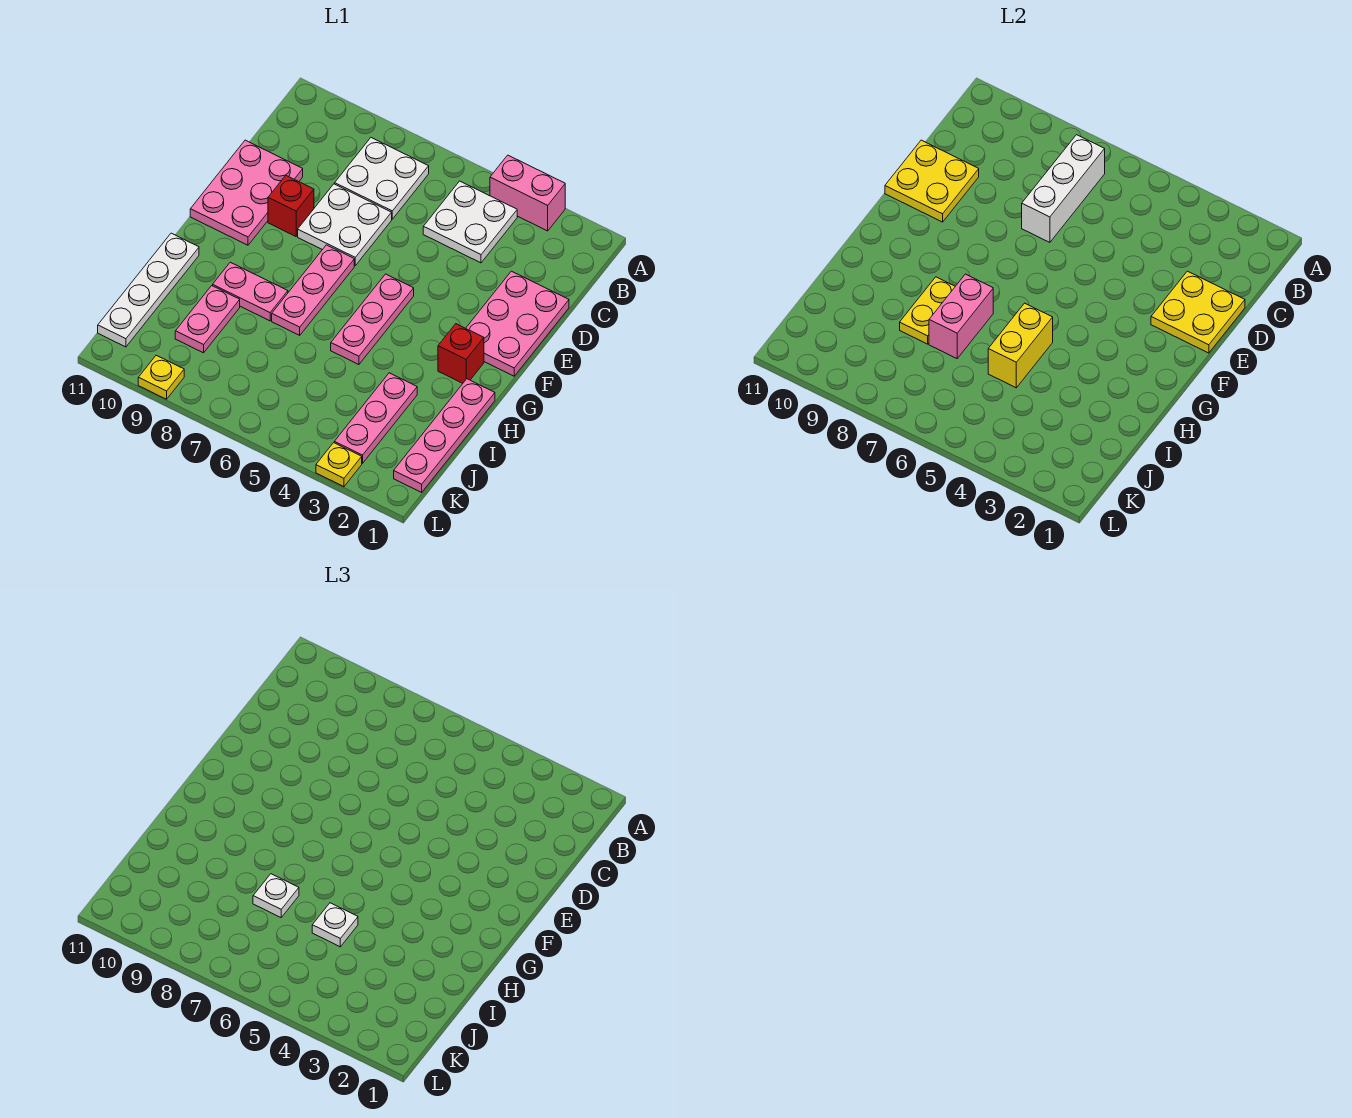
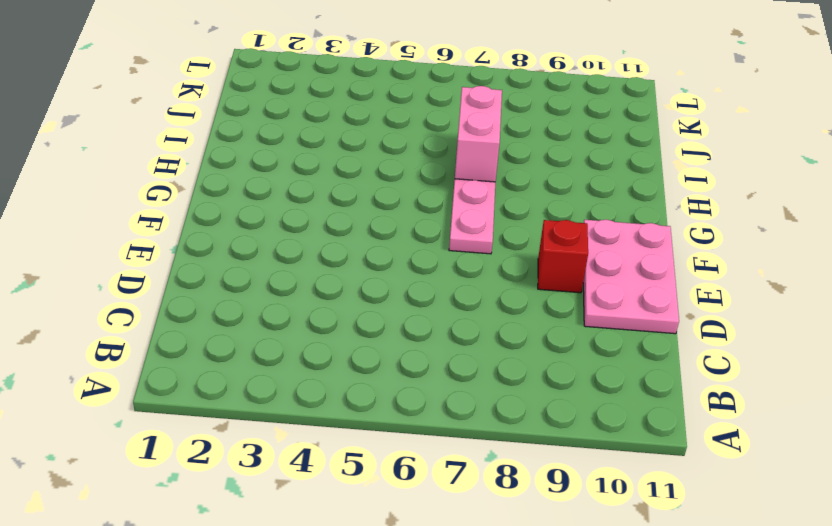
none -> pink brick A3:A4 level 1
none -> white plate B4:C5 level 1
none -> white plate B7:C8 level 1

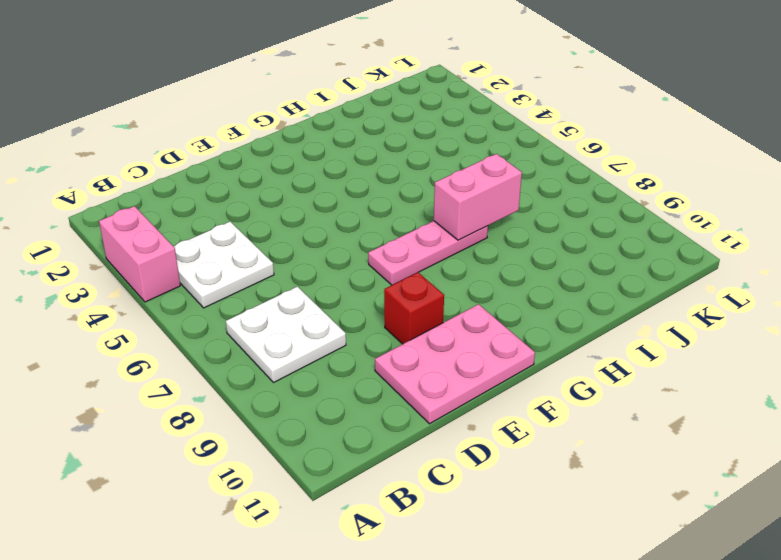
none -> pink plate D1:F2 level 1
none -> white plate D7:E8 level 1
none -> pink plate F5:H5 level 1

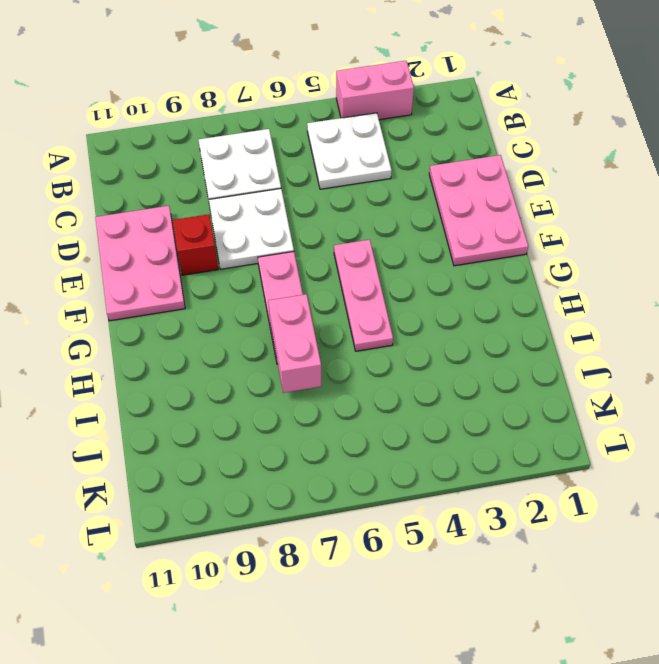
none -> red brick G2 level 1
none -> pink plate H1:K1 level 1
none -> pink plate H8:H9 level 1

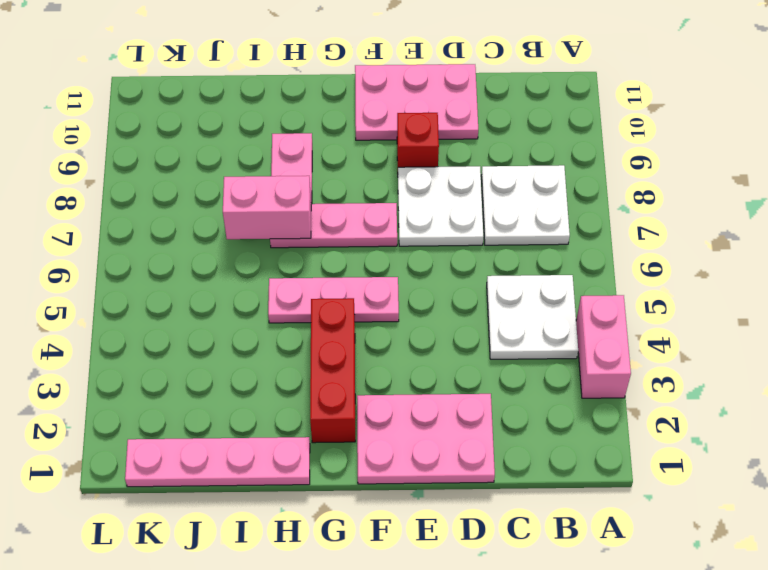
red brick G2:G4 level 1 -> red brick G2 level 1
none -> white plate H11:K11 level 1
none -> pink plate I3:K3 level 1
none -> pink plate I9:J9 level 1

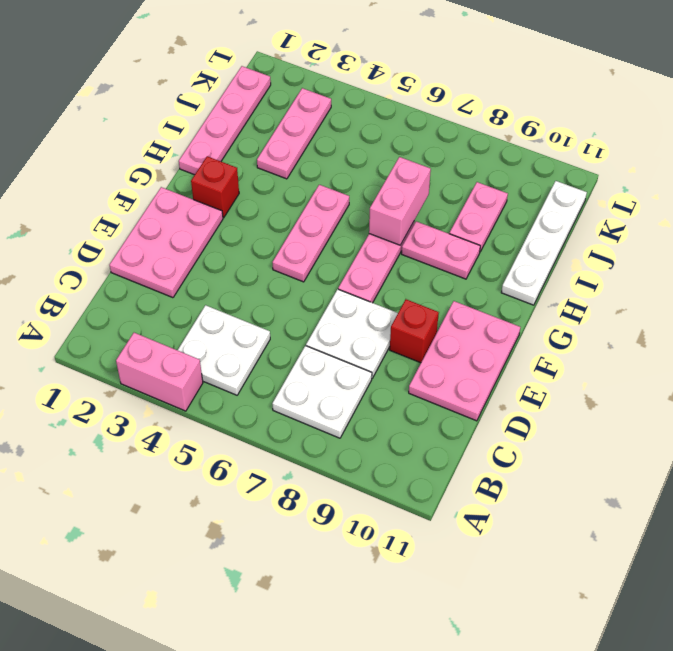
none -> yellow plate L3 level 1
none -> yellow plate L9 level 1
none -> white brick B7:D7 level 2

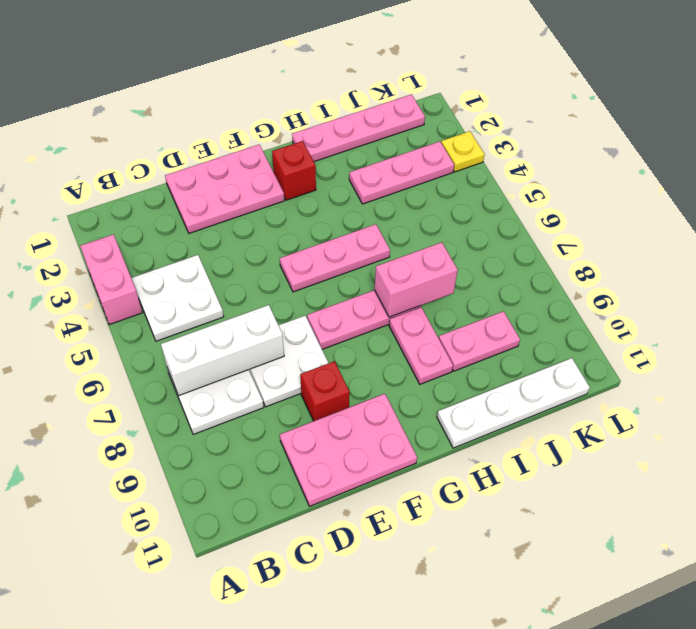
none -> yellow plate L9 level 1
none -> yellow plate D1:E2 level 2
none -> yellow plate D10:E11 level 2

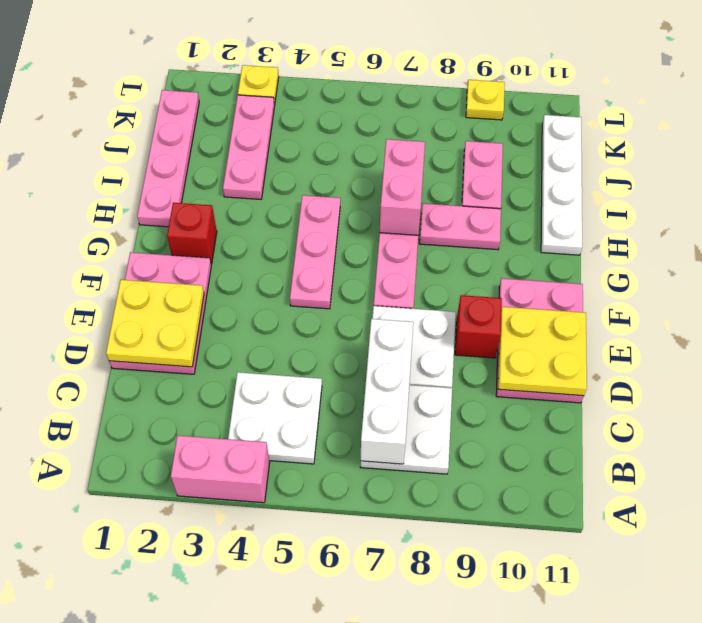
none -> yellow brick H5:I5 level 2
none -> yellow plate H8:I8 level 2
none -> white plate I5 level 3

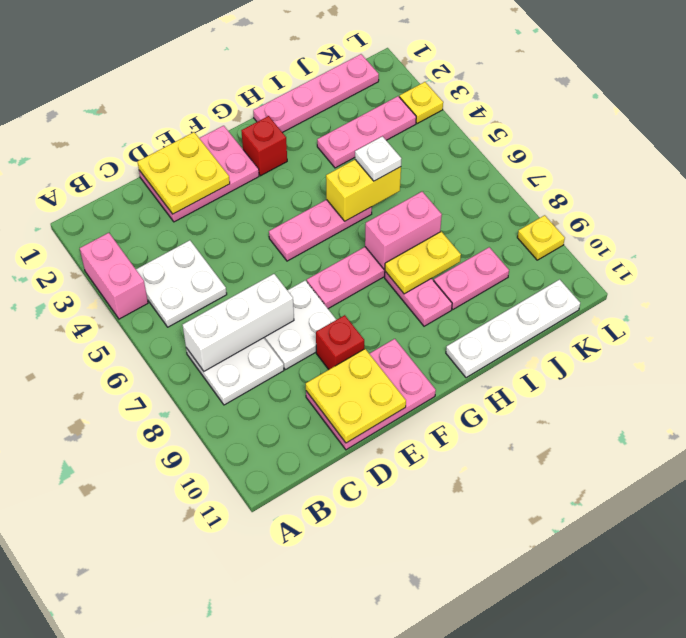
none -> white plate I7 level 3

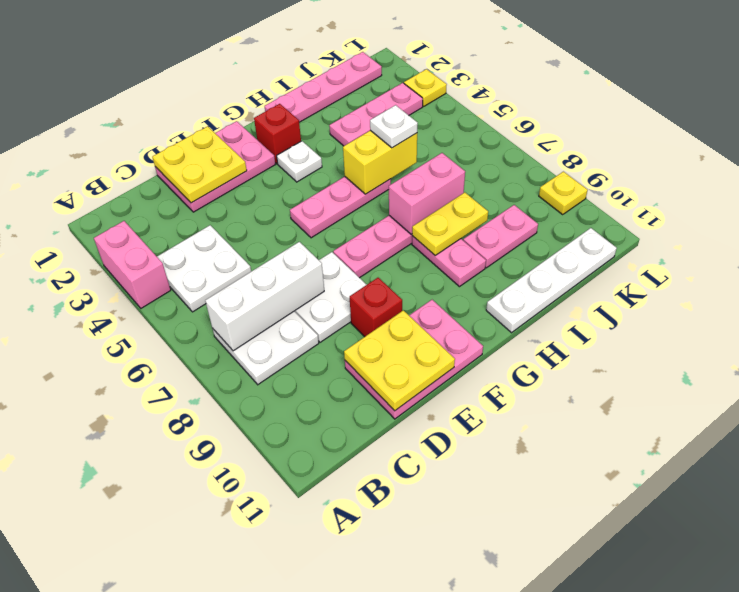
white plate G3 level 1 -> white plate I7 level 3

